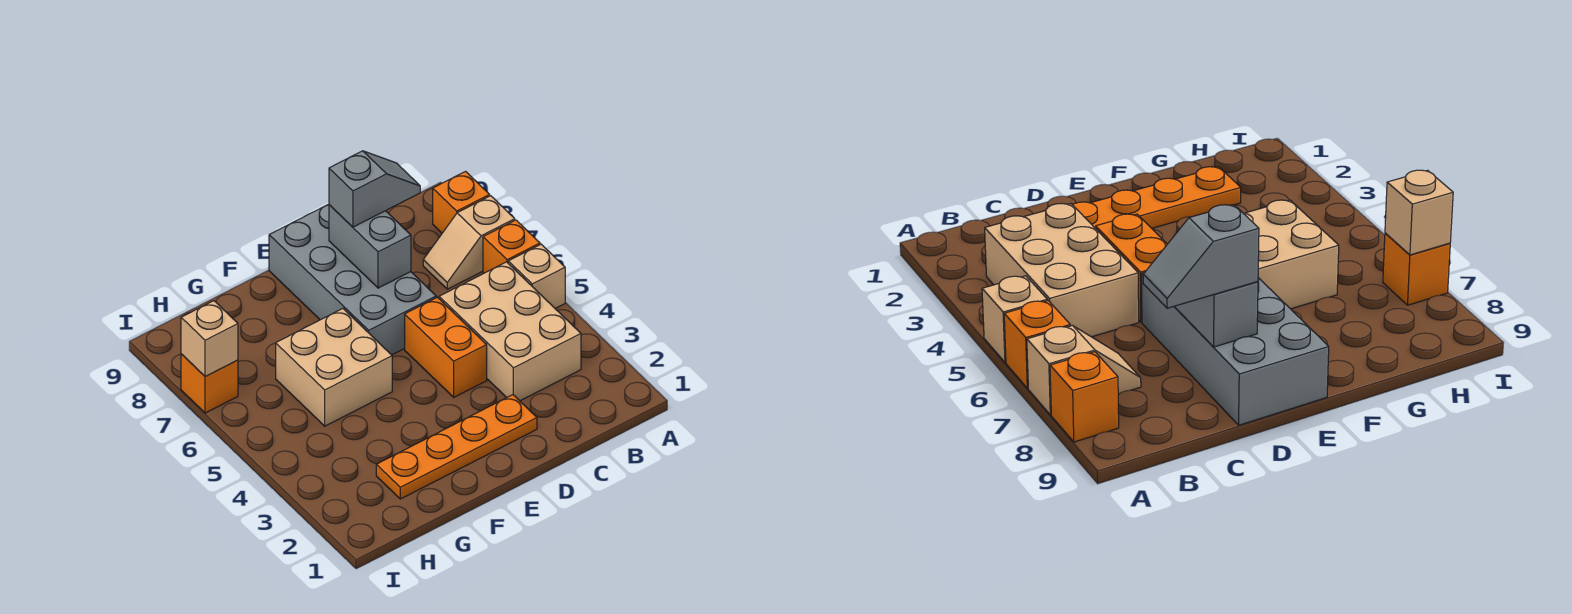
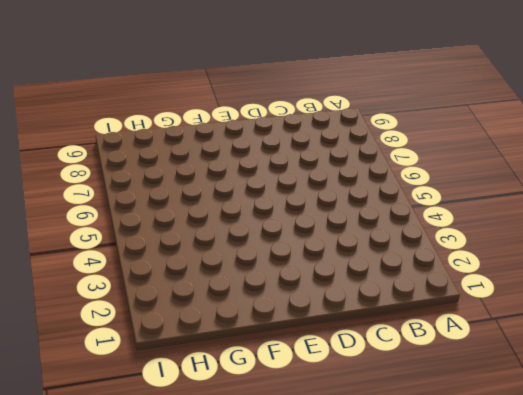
none -> tan brick A5 level 1
none -> orange brick A6 level 1
none -> tan slope A7:B7 level 1 top A

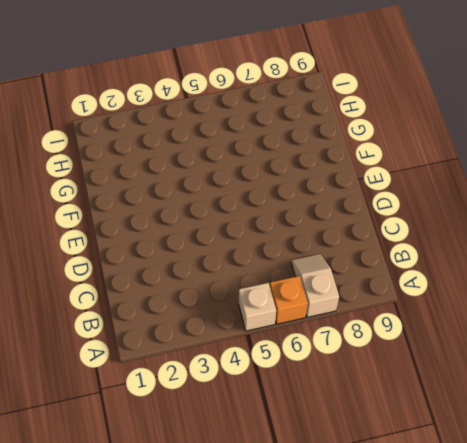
none -> orange brick A8 level 1
none -> tan brick B3:C5 level 1
none -> orange plate D2:G2 level 1

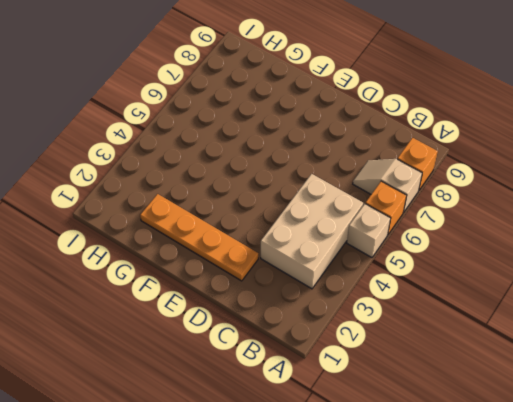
none -> orange brick D4:D5 level 1
none -> grey brick D6:E9 level 1
none -> tan brick F5:G6 level 1

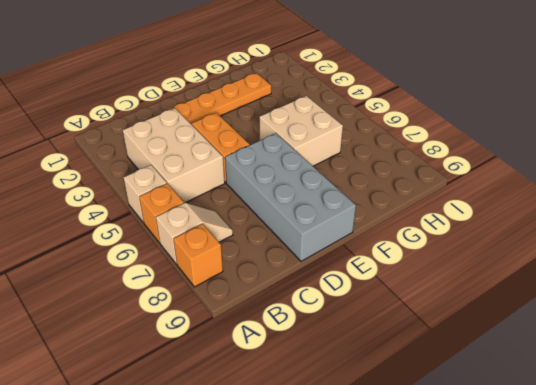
none -> orange brick I7 level 1
none -> grey brick D7:D8 level 2
none -> tan brick I7 level 2

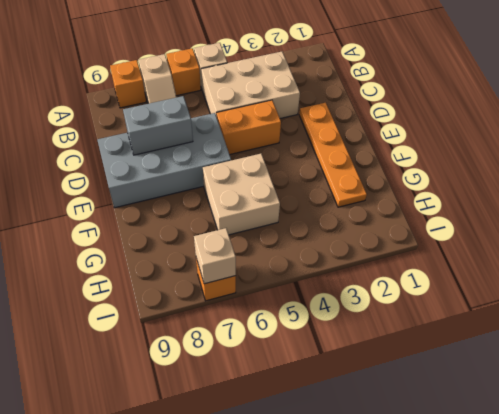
none -> grey slope C8:D8 level 3 top D

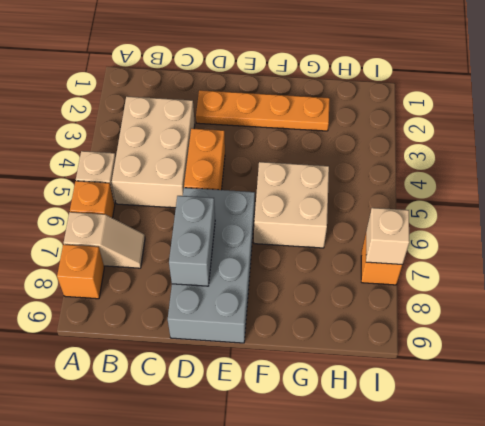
none -> grey slope C8:D8 level 3 top D

